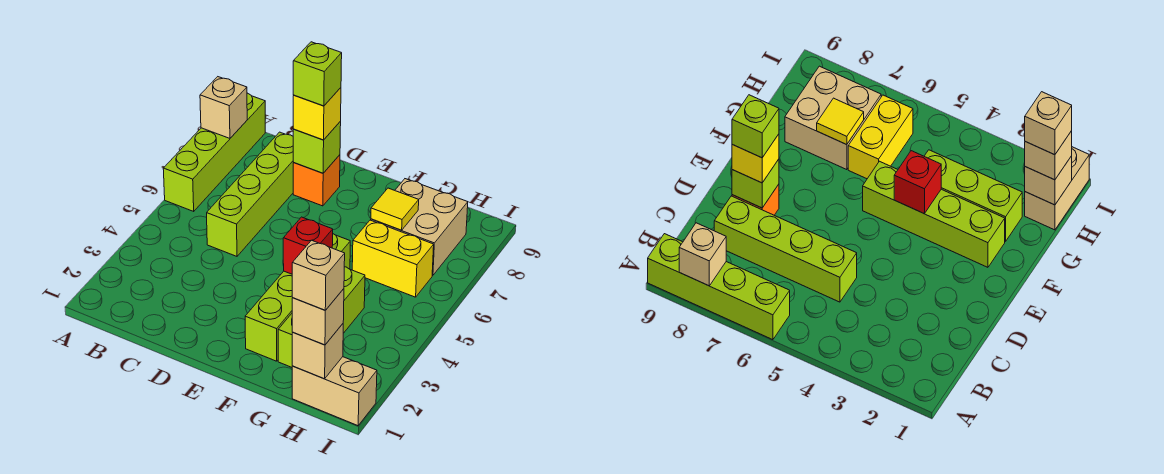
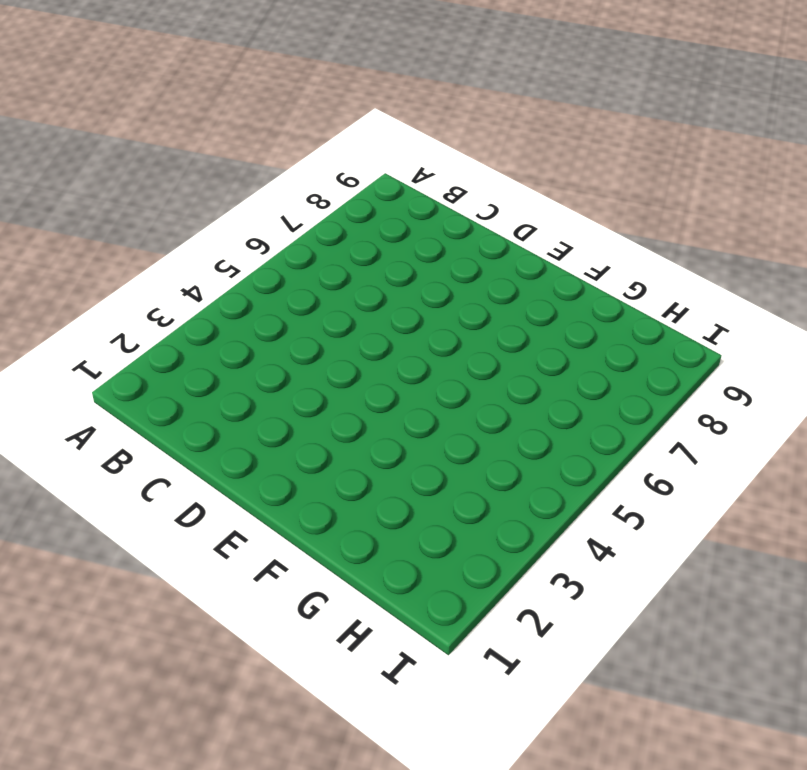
none -> lime brick A6:A9 level 1
none -> lime brick C5:C8 level 1
none -> orange brick D8 level 1

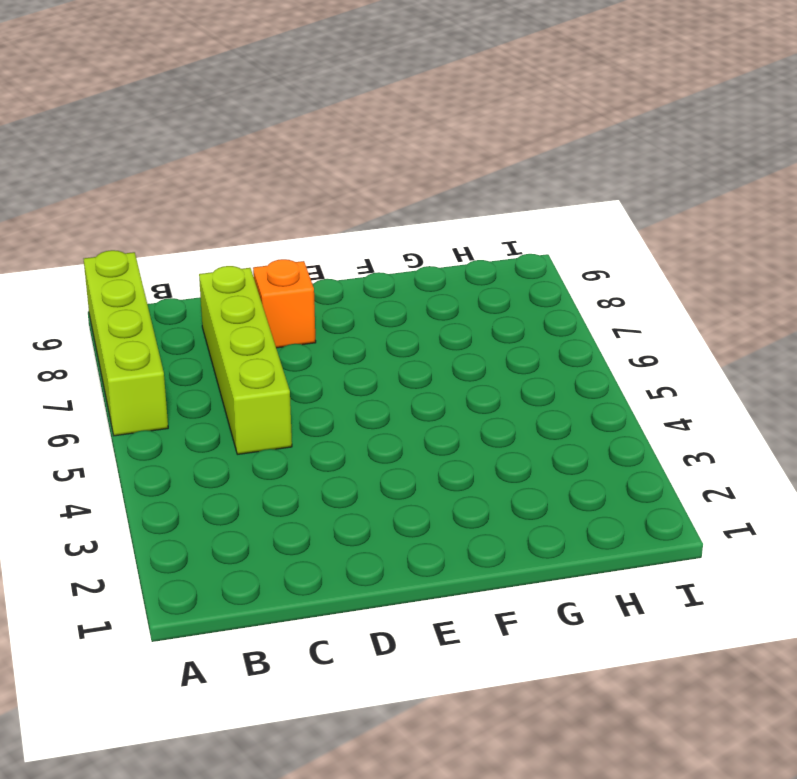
none -> lime brick F2:F5 level 1
none -> lime brick G2:G4 level 1
none -> yellow brick G6:H6 level 1

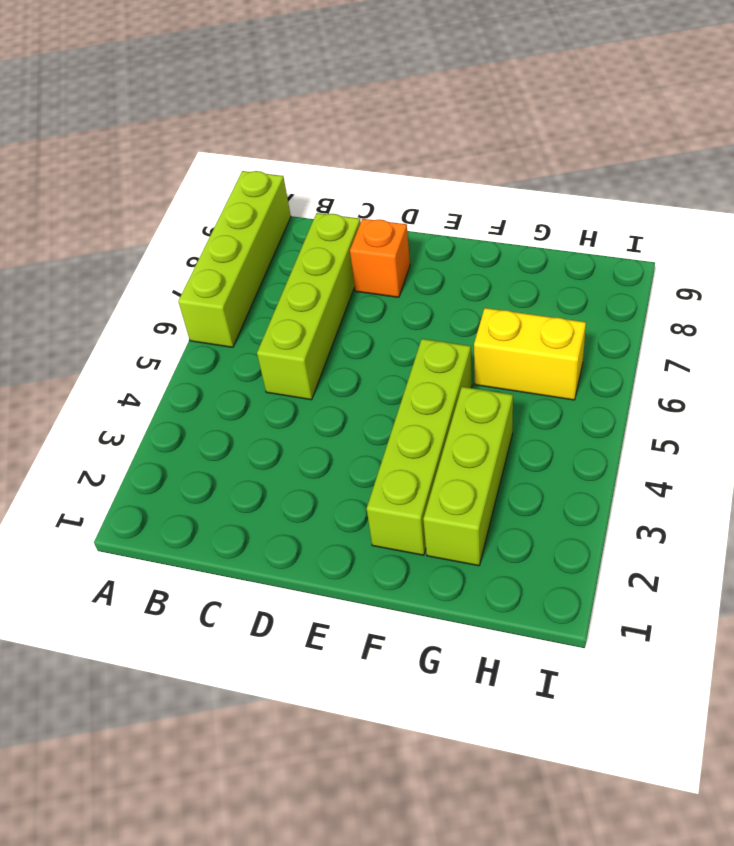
none -> tan brick G7:H8 level 1
none -> tan brick H1:I1 level 1
none -> tan brick A8 level 2

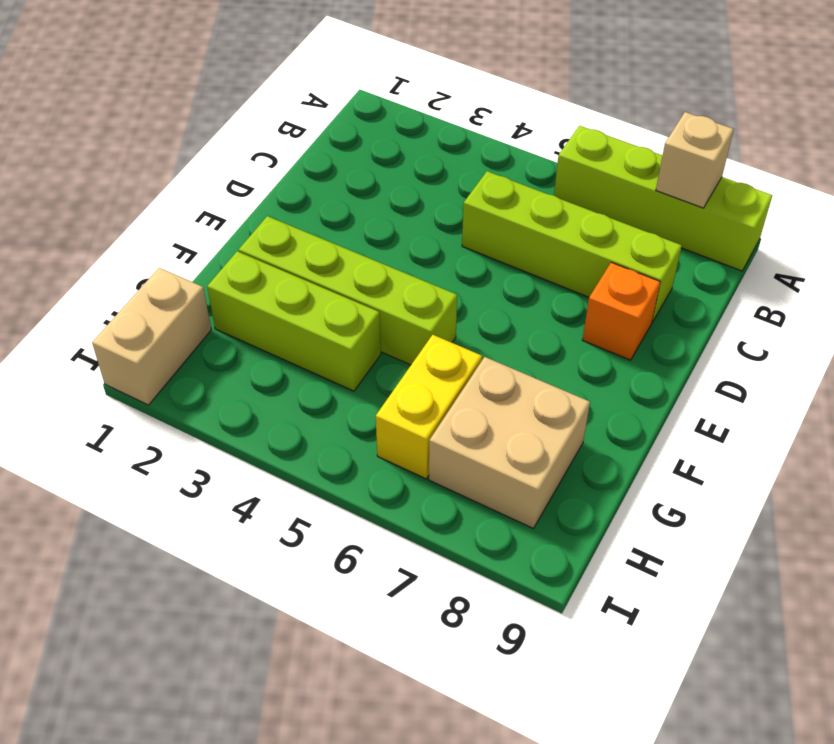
none -> lime brick D8 level 2
none -> red brick F4 level 2
none -> yellow tile G7 level 2

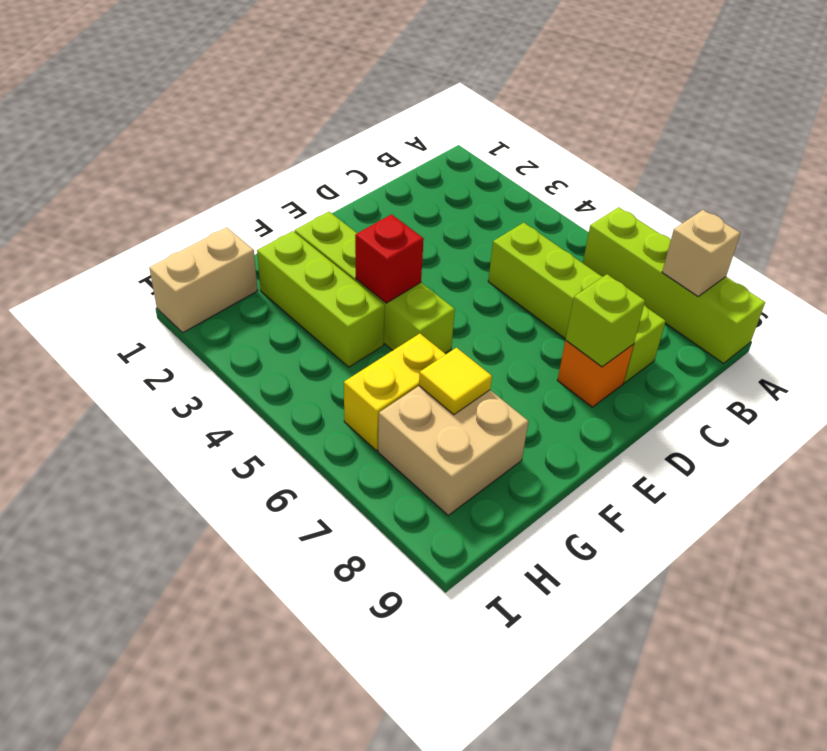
none -> tan brick H1 level 2
none -> yellow brick D8 level 3
none -> tan brick H1 level 3

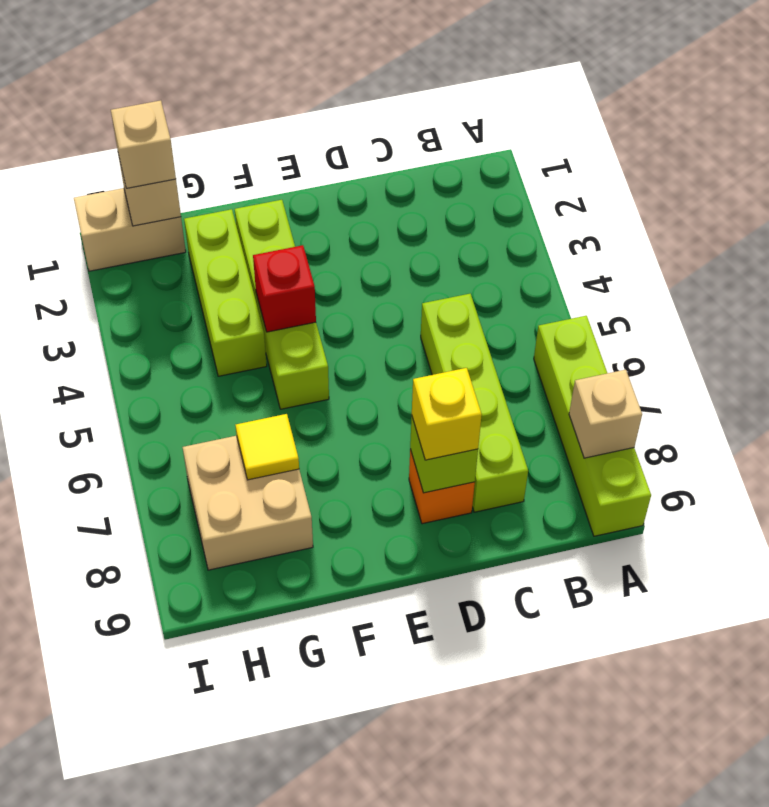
none -> yellow brick G6:H6 level 1
none -> lime brick D8 level 4
none -> tan brick H1 level 4

